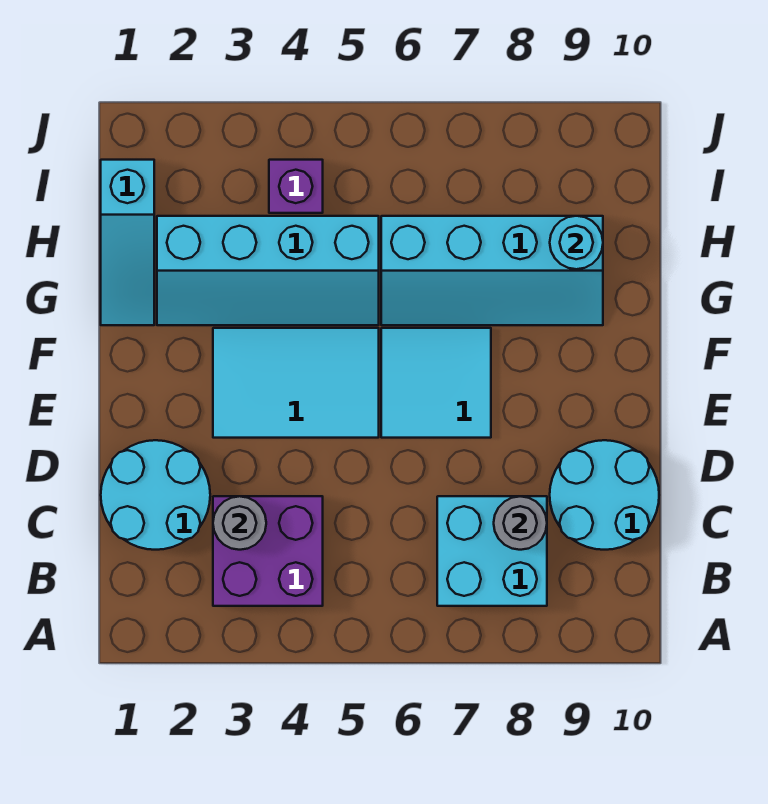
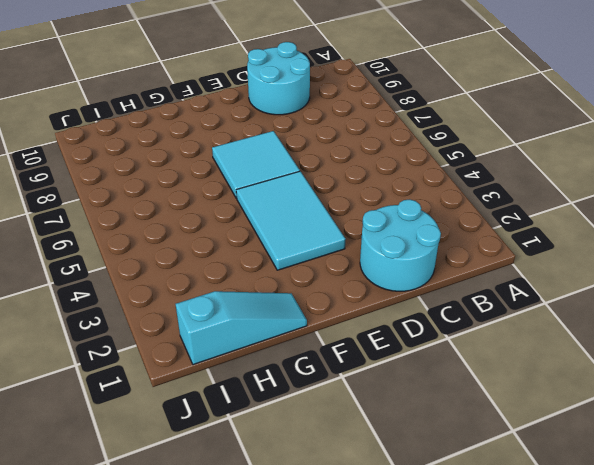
none -> purple brick B3:C4 level 1
none -> cyan brick B7:C8 level 1
none -> cyan slope G2:H5 level 1 top H

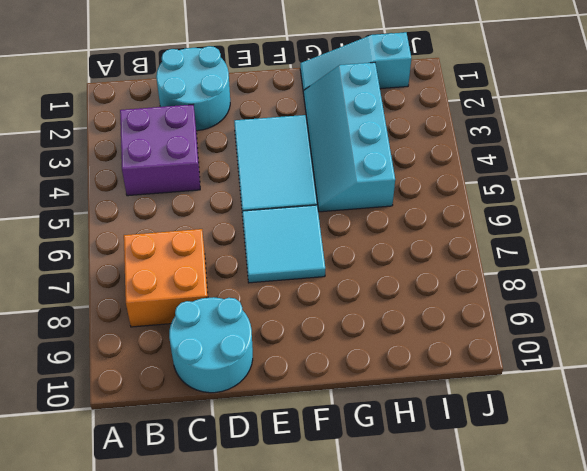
orange brick B7:C8 level 1 -> cyan brick B7:C8 level 1
none -> cyan slope G6:H9 level 1 top H
none -> purple brick I4 level 1
none -> grey round brick C3 level 2

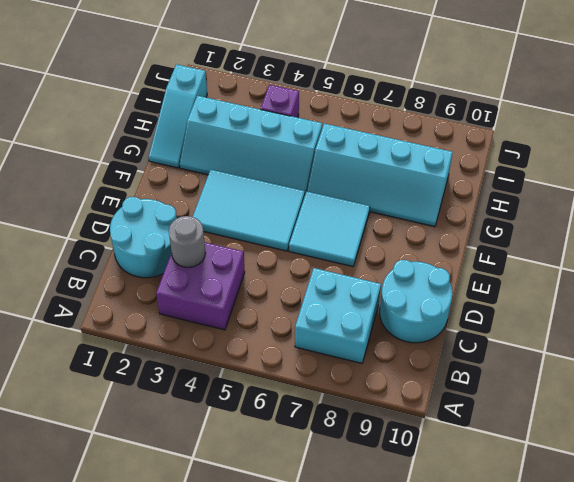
none -> grey round brick C8 level 2
none -> cyan round brick H9 level 2

